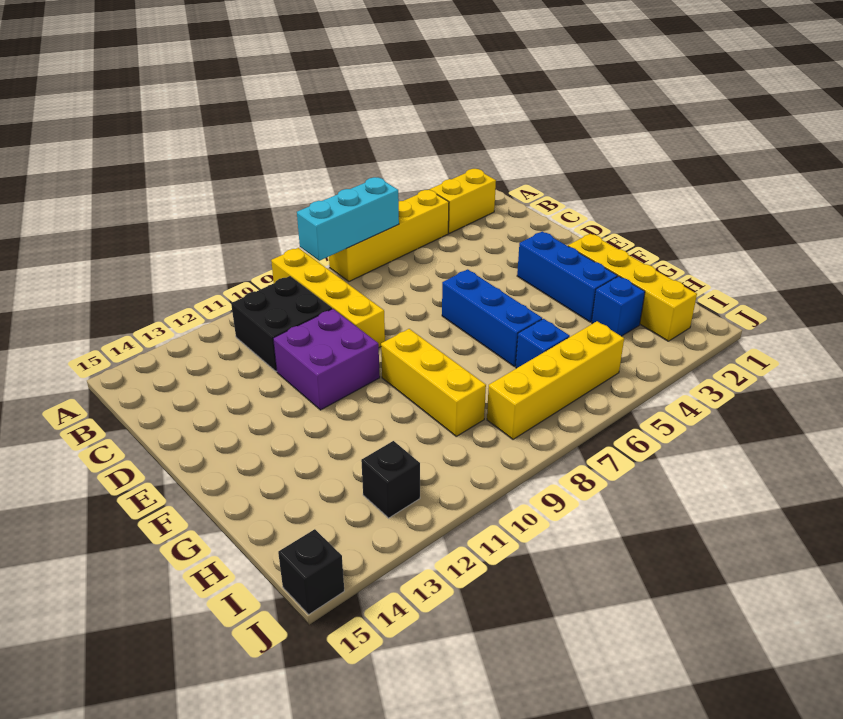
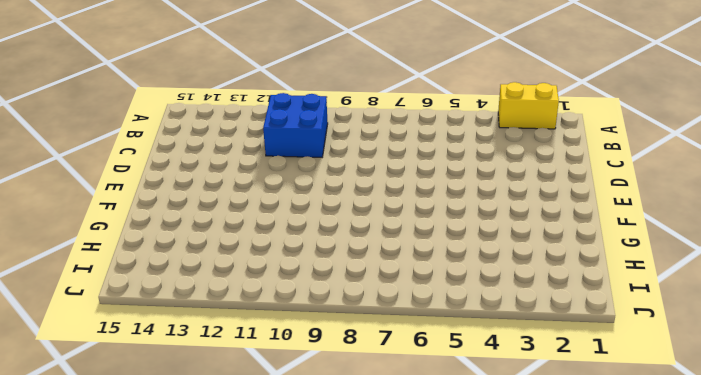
blue brick B10:C11 level 1 -> black brick B10:C11 level 1
none -> yellow brick A4:A7 level 1
none -> yellow brick A9:D9 level 1
none -> purple brick D10:E11 level 1

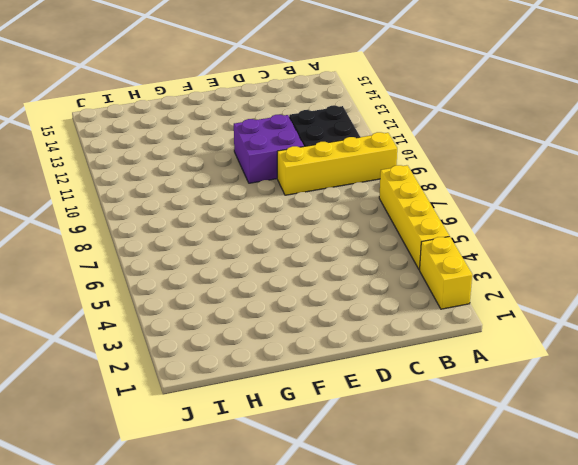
none -> blue brick E3:G3 level 1
none -> blue brick E6:G6 level 1
none -> yellow brick F2:I2 level 1

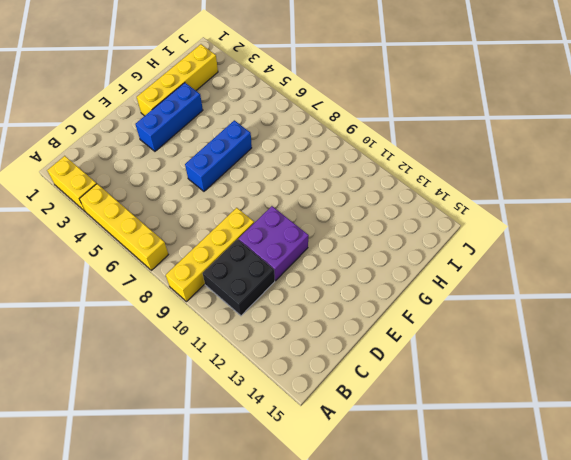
none -> yellow brick F9:H9 level 1
none -> blue brick H3 level 1
none -> blue brick H6 level 1

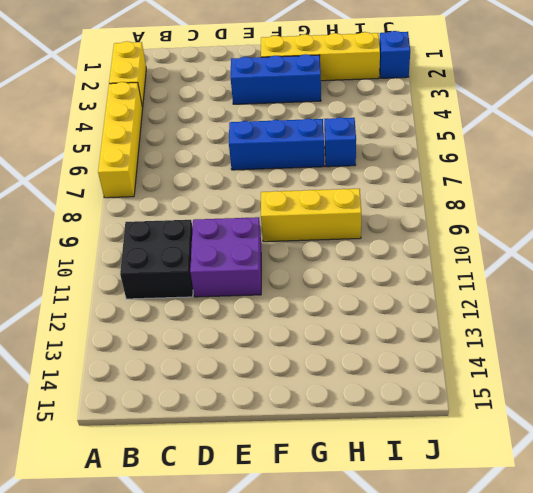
blue brick J2 level 1 -> blue brick H3 level 1
none -> yellow brick A9:D9 level 1
none -> yellow brick I5:I8 level 1
none -> black brick I12 level 1

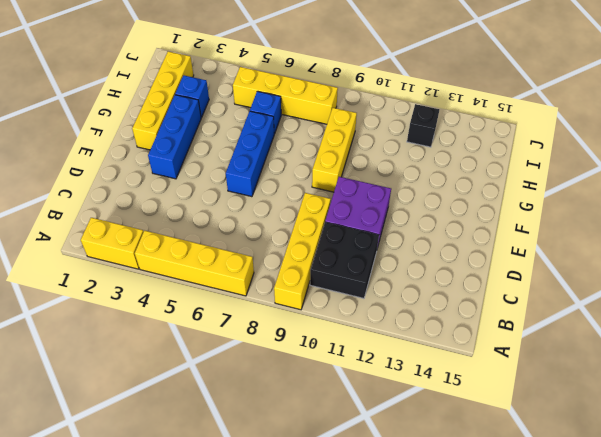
none -> black brick J15 level 1
none -> cyan brick A6:A8 level 2

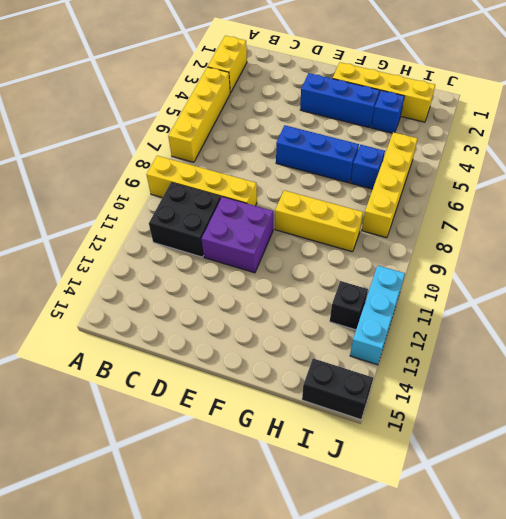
black brick I15:J15 level 1 -> black brick J15 level 1
cyan brick J11:J13 level 1 -> cyan brick A6:A8 level 2

